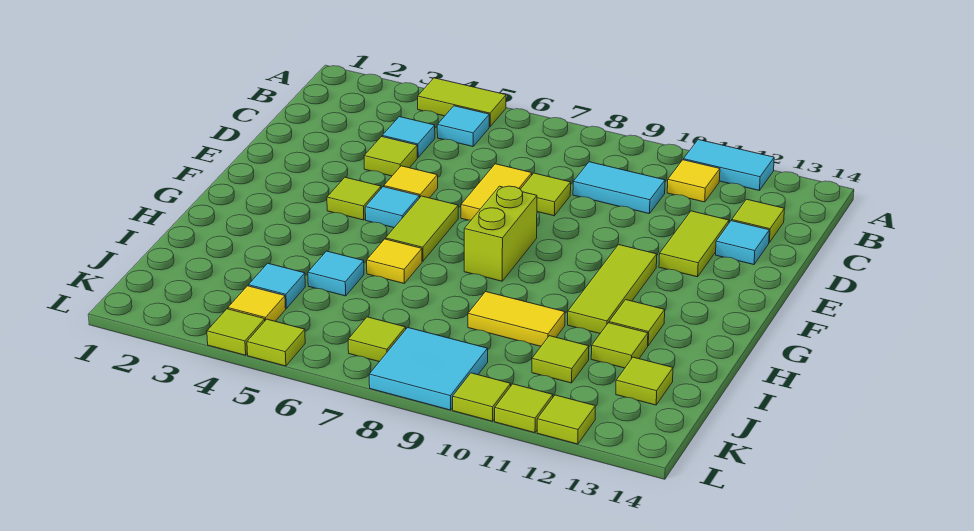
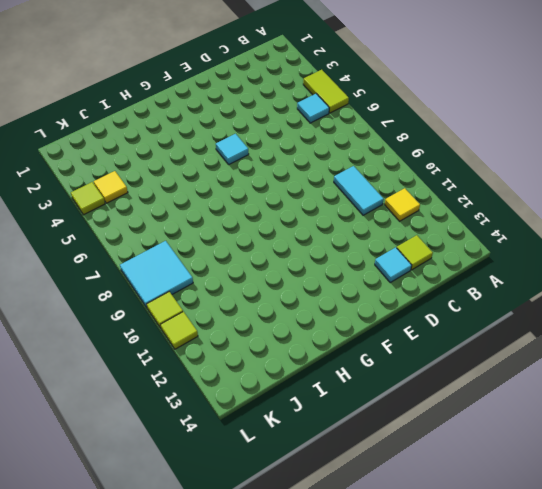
none -> cyan tile A11:A12 level 1
none -> cyan tile C4 level 1
none -> lime tile D4 level 1
none -> yellow tile D7:E7 level 1

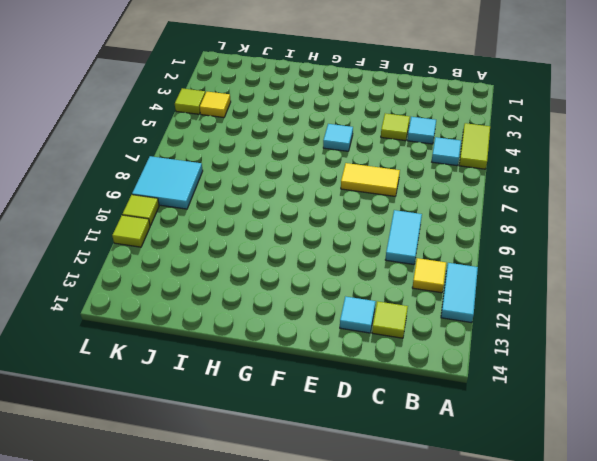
none -> lime tile D8 level 1
none -> lime tile D12:E12 level 1
none -> yellow tile E5 level 1
none -> lime tile F4 level 1

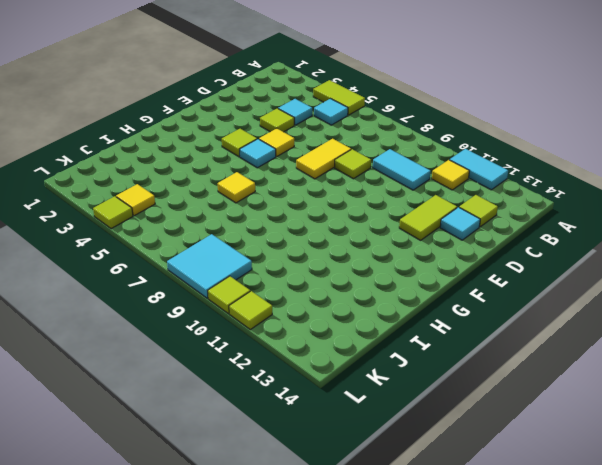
none -> lime tile F6:G6 level 1
none -> lime brick F8:G8 level 1
none -> lime tile F11:H11 level 1
none -> lime tile H12 level 1

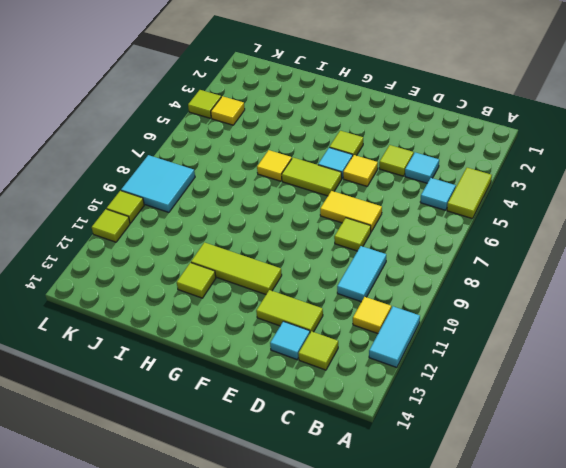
none -> lime brick F8:G8 level 1
none -> cyan tile I5 level 1
none -> yellow tile I9:I10 level 1
none -> lime tile I12 level 1

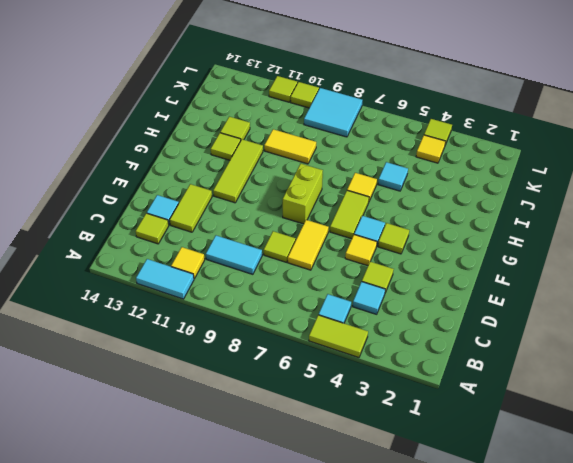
none -> cyan tile J4 level 1
none -> lime tile J11 level 1
none -> lime tile J13 level 1
none -> lime tile K7 level 1

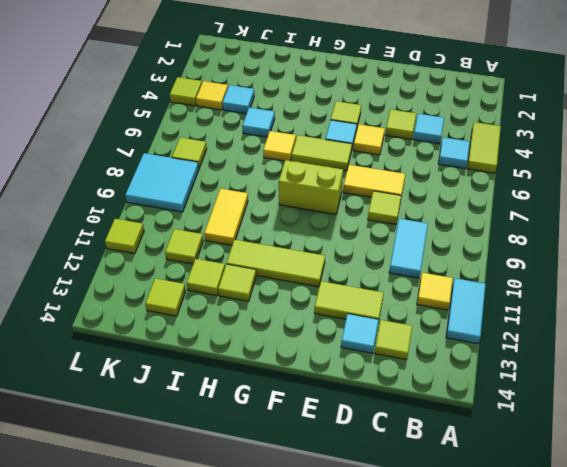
none -> lime tile L5 level 1
none -> lime tile L10 level 1
none -> lime tile L12 level 1

